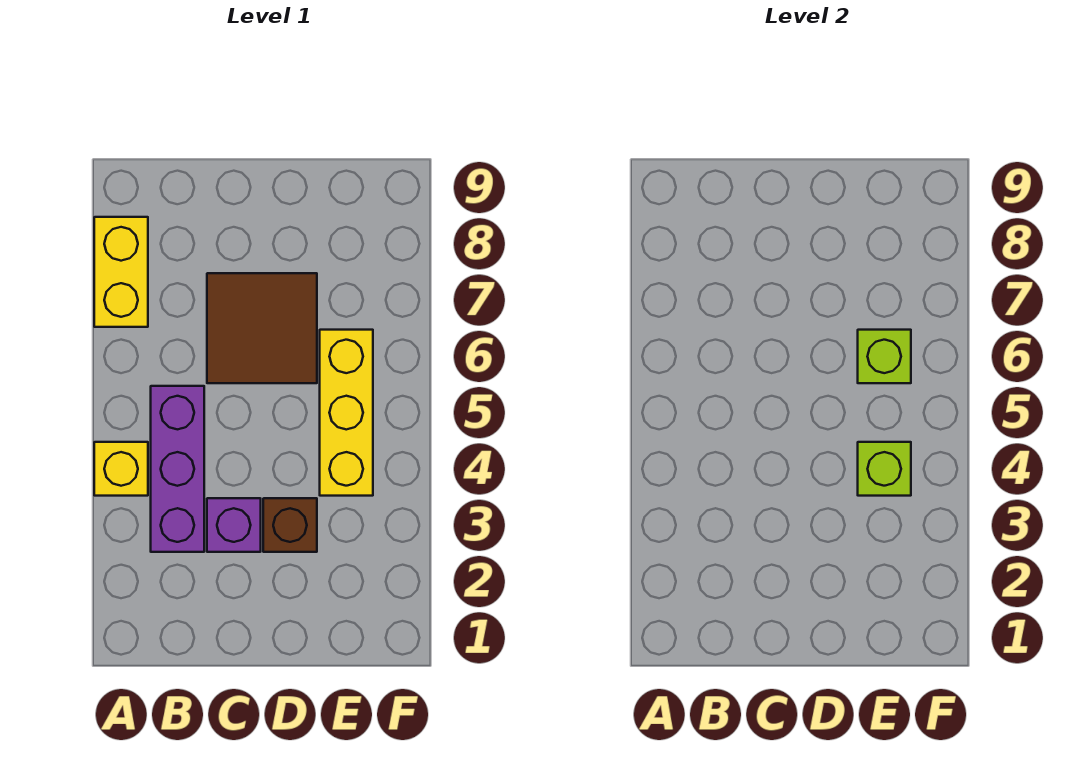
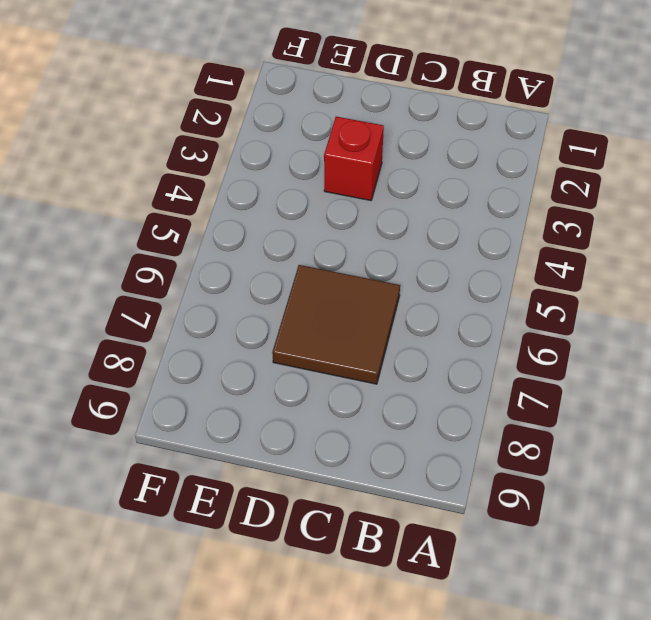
red brick D3 level 1 -> brown brick D3 level 1
none -> yellow brick A4 level 1
none -> yellow brick A7:A8 level 1

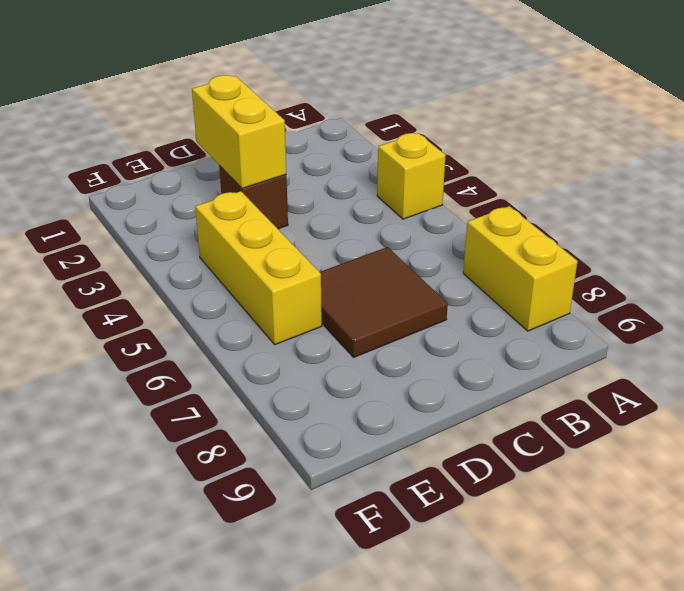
yellow brick D2:D3 level 2 -> none
none -> purple brick B3:B5 level 1
none -> purple brick C3 level 1

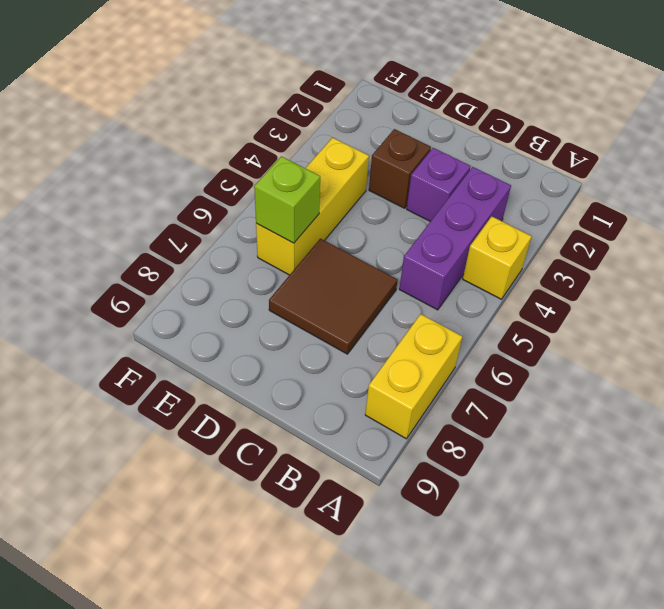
none -> lime brick E4 level 2

